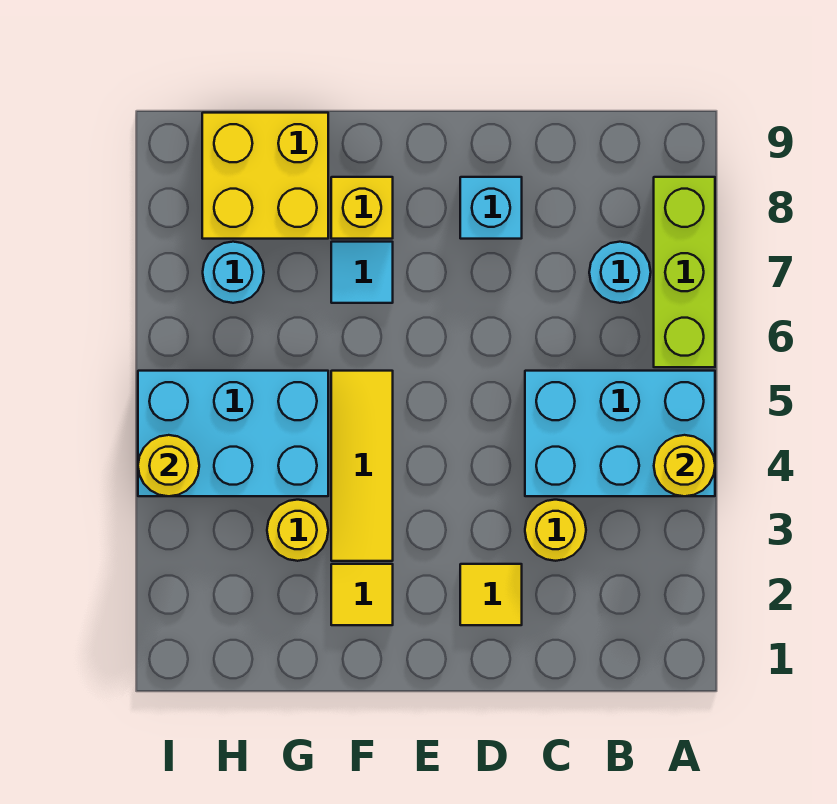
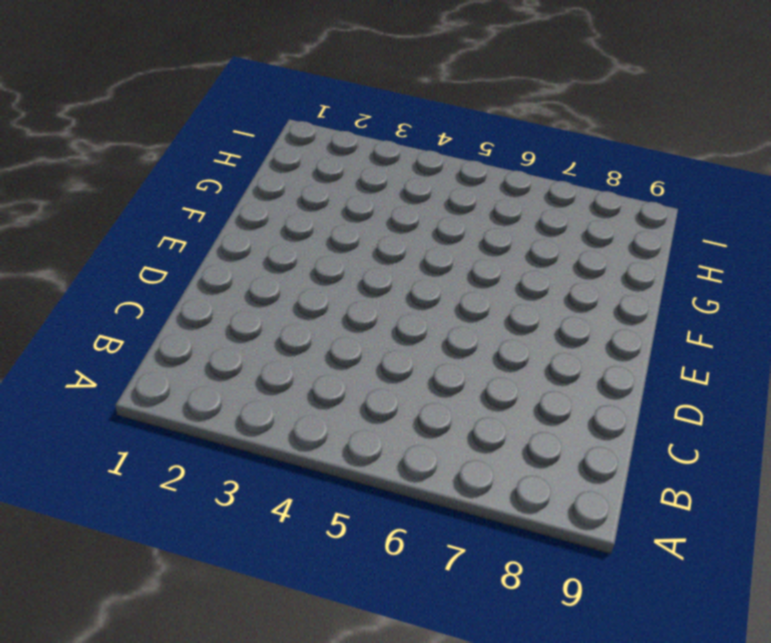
none -> cyan brick A4:C5 level 1
none -> lime brick A6:A8 level 1
none -> cyan round brick B7 level 1

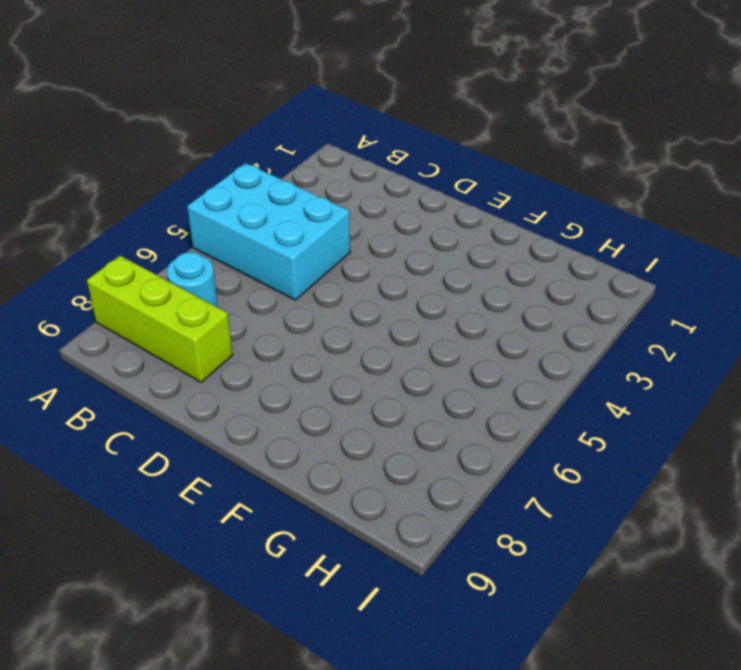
lime brick A8:C8 level 1 -> lime brick A6:A8 level 1
none -> yellow round brick C3 level 1
none -> yellow tile D2 level 1
none -> cyan brick D8 level 1

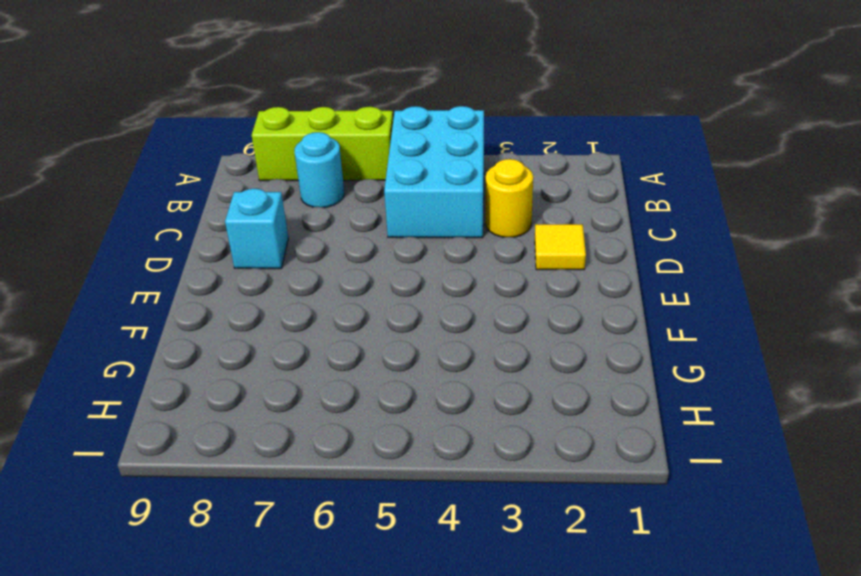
none -> yellow tile F2 level 1
none -> yellow tile F3:F5 level 1
none -> cyan tile F7 level 1

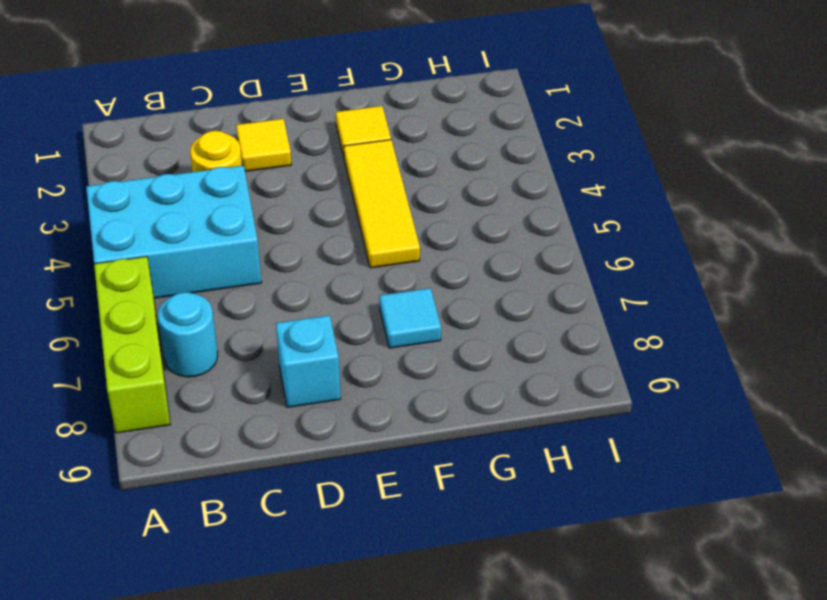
none -> yellow brick F8 level 1
none -> yellow round brick G3 level 1
none -> cyan brick G4:I5 level 1

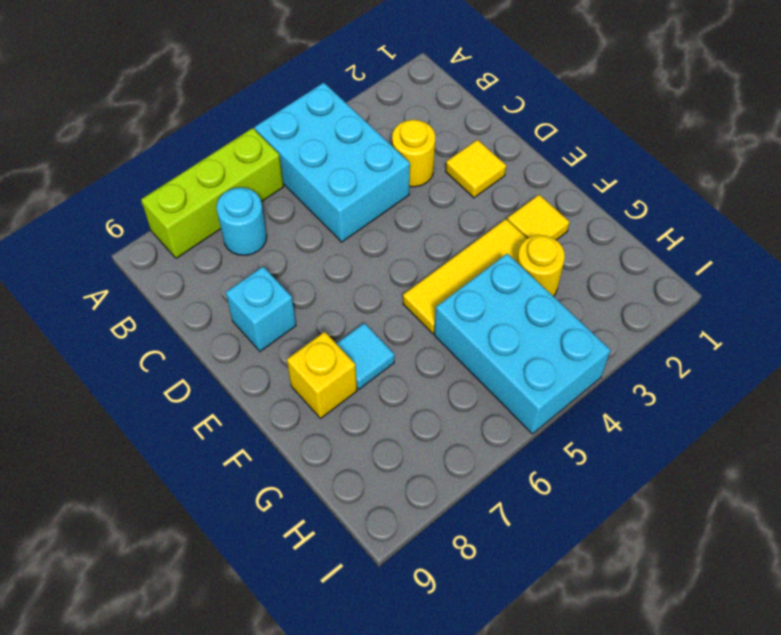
none -> yellow brick G8:H9 level 1
none -> cyan round brick H7 level 1
none -> yellow round brick A4 level 2

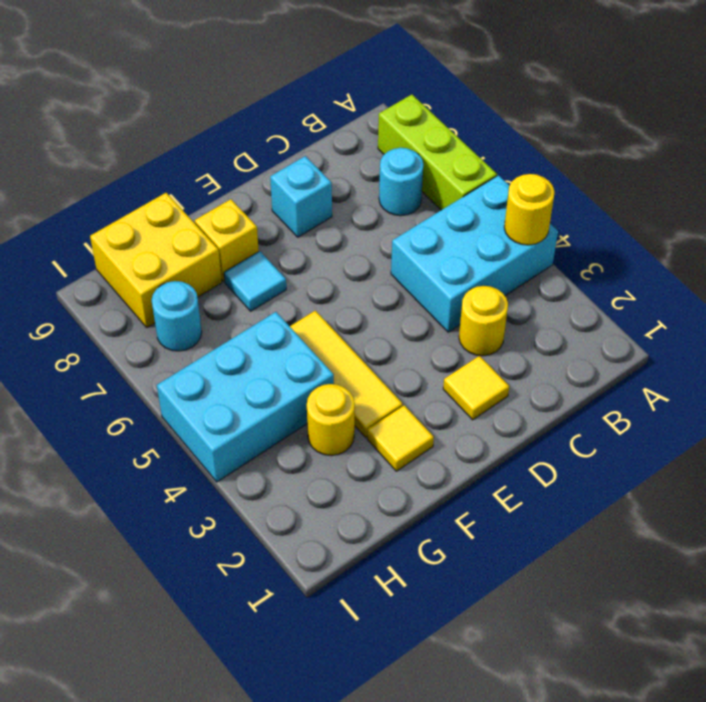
none -> yellow round brick I4 level 2

